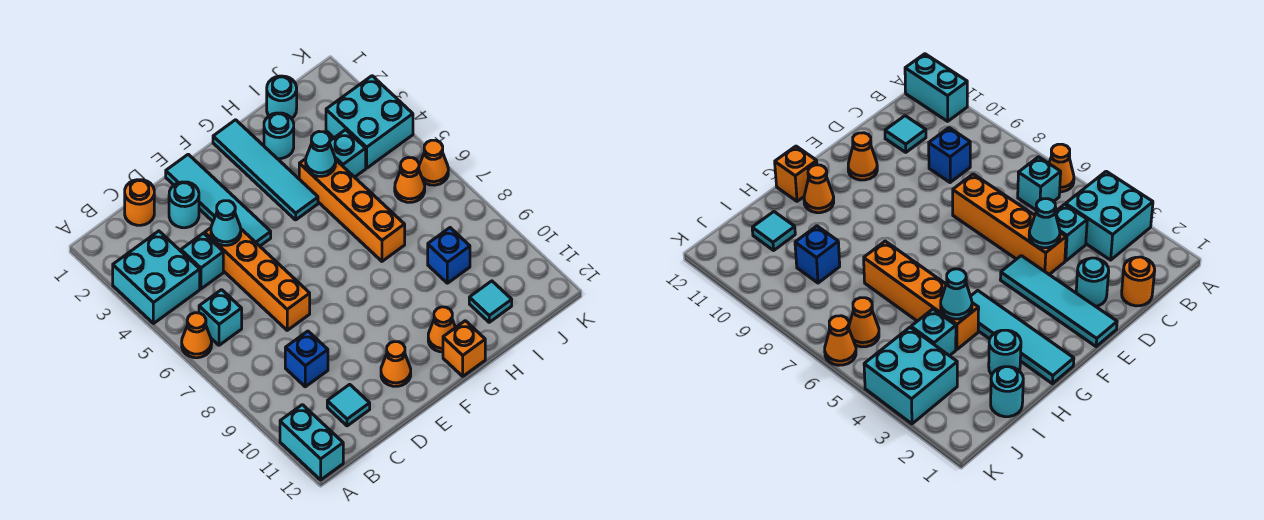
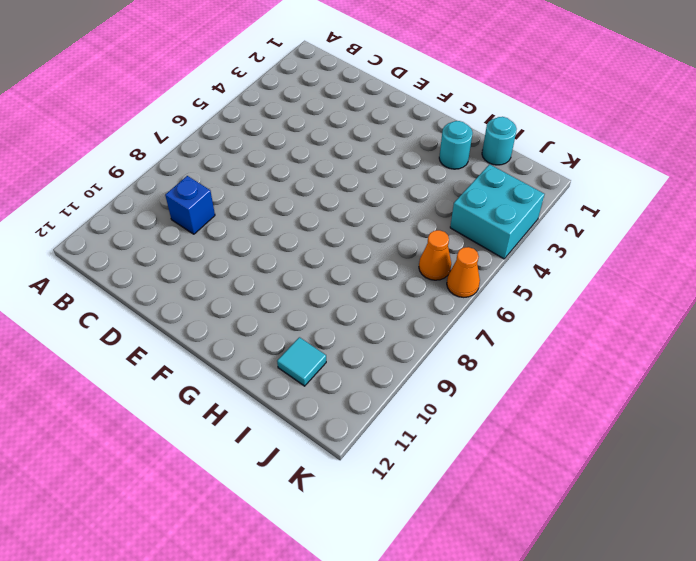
none -> cyan brick A3:B4 level 1
none -> orange cone A6 level 1
none -> cyan brick A11:A12 level 1

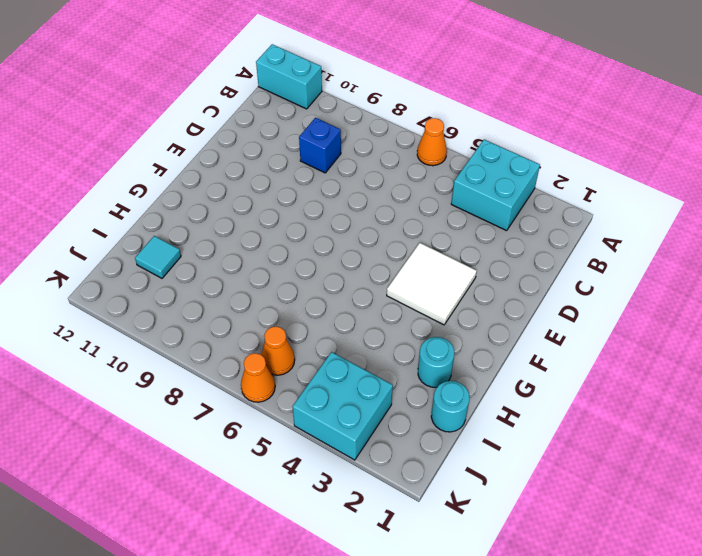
white tile E3:F4 level 1 -> cyan tile E1:E4 level 1
none -> cyan brick B6 level 1
none -> orange round brick C1 level 1
none -> cyan brick C4 level 1

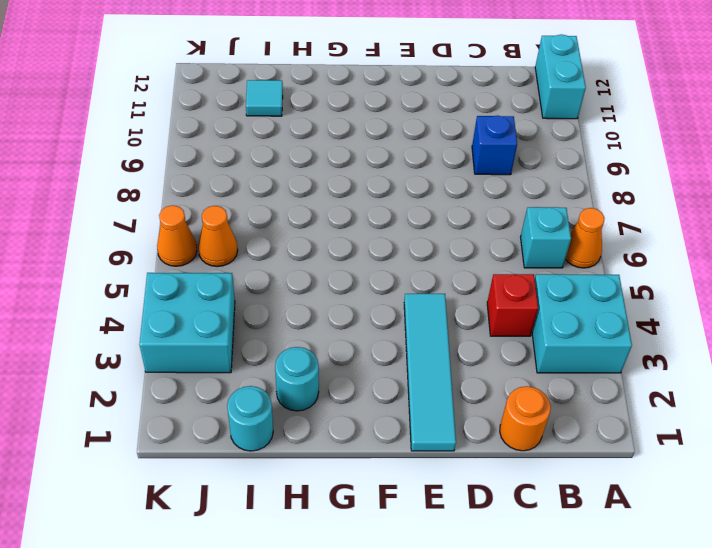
red brick C4 level 1 -> cyan brick C4 level 1
none -> cyan tile C11 level 1
none -> cyan round brick D2 level 1
none -> orange brick D4:D7 level 1

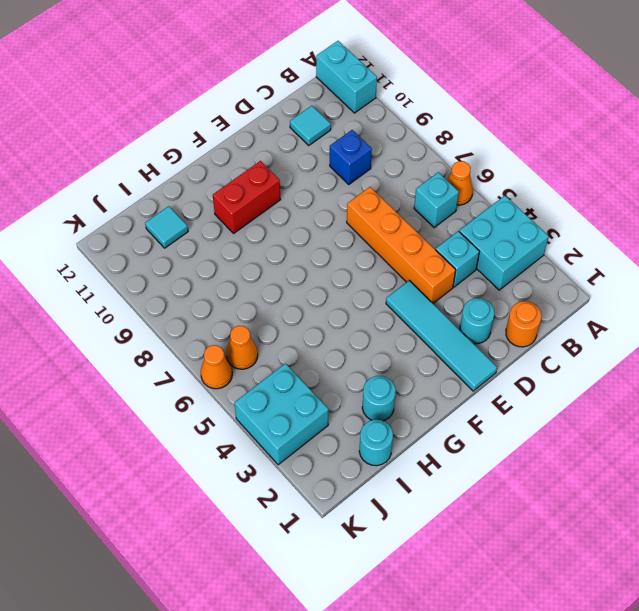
red brick F10:G10 level 1 -> none
none -> orange cone E11 level 1
none -> cyan tile G1:G4 level 1
none -> orange cone G11 level 1

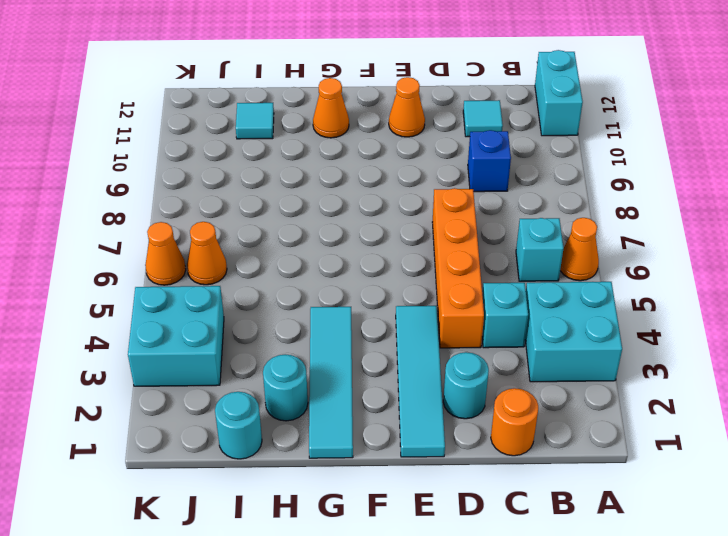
none -> orange brick G12 level 1
none -> orange brick H4:H7 level 1
none -> cyan brick I4 level 1

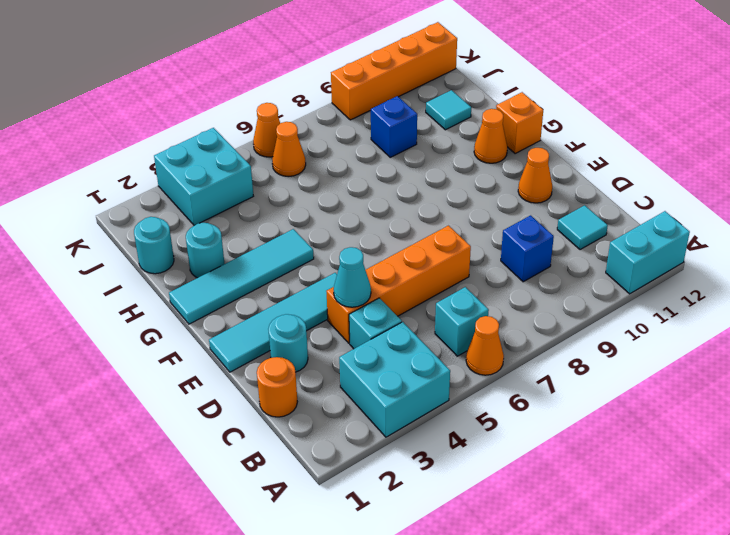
orange brick K9:K12 level 1 -> orange brick H4:H7 level 1
none -> cyan brick I4 level 1
none -> cyan cone H4 level 2

